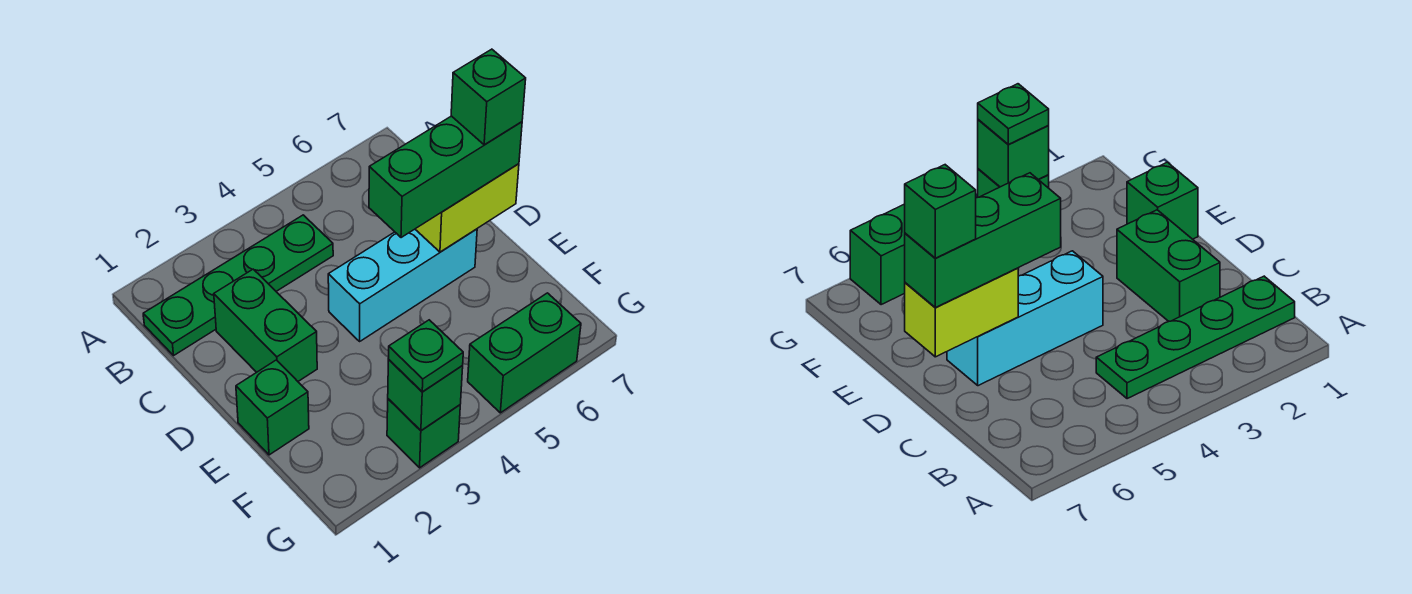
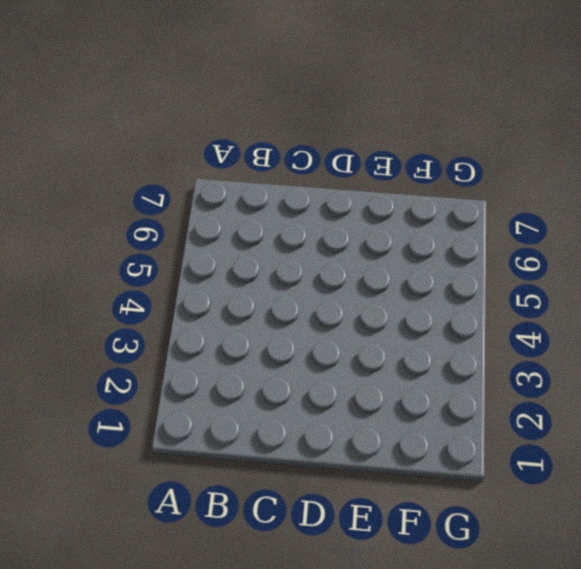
none -> green plate B1:B4 level 1
none -> green brick C2:D2 level 1

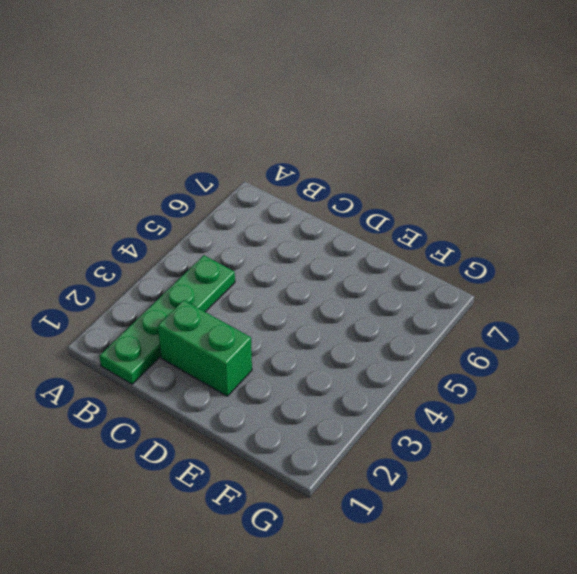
none -> cyan brick D4:D6 level 1
none -> green brick E1 level 1

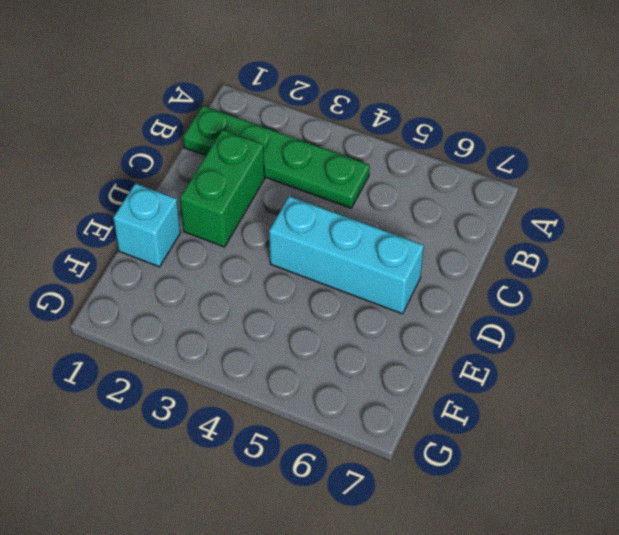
cyan brick E1 level 1 -> green brick E1 level 1
none -> green brick G3 level 1
none -> green brick G5:G6 level 1

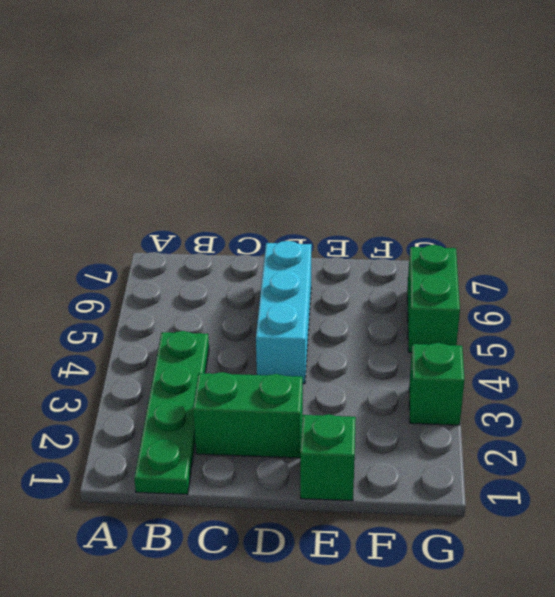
none -> lime brick D6:D7 level 2
none -> green brick G3 level 2

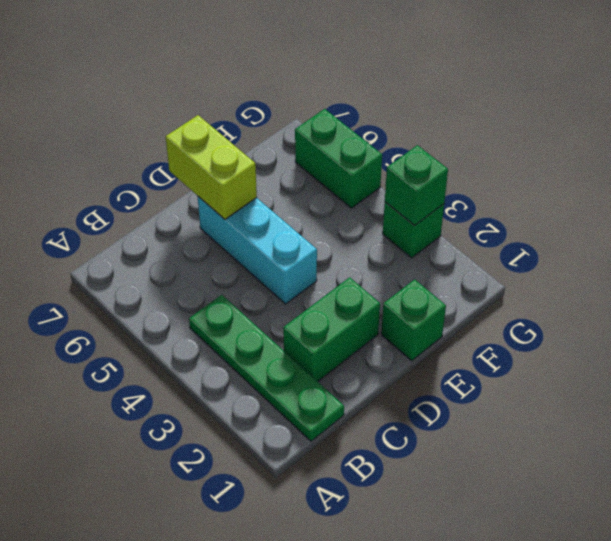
none -> green brick D5:D7 level 3
none -> green plate G3 level 3

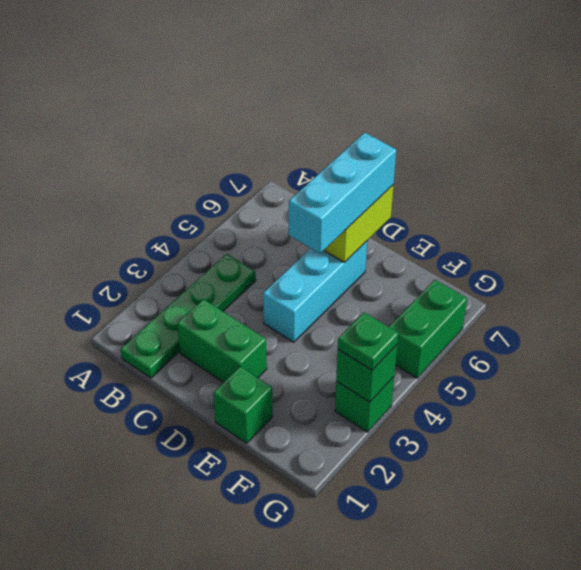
cyan brick D5:D7 level 3 -> green brick D5:D7 level 3
none -> green brick D7 level 4

